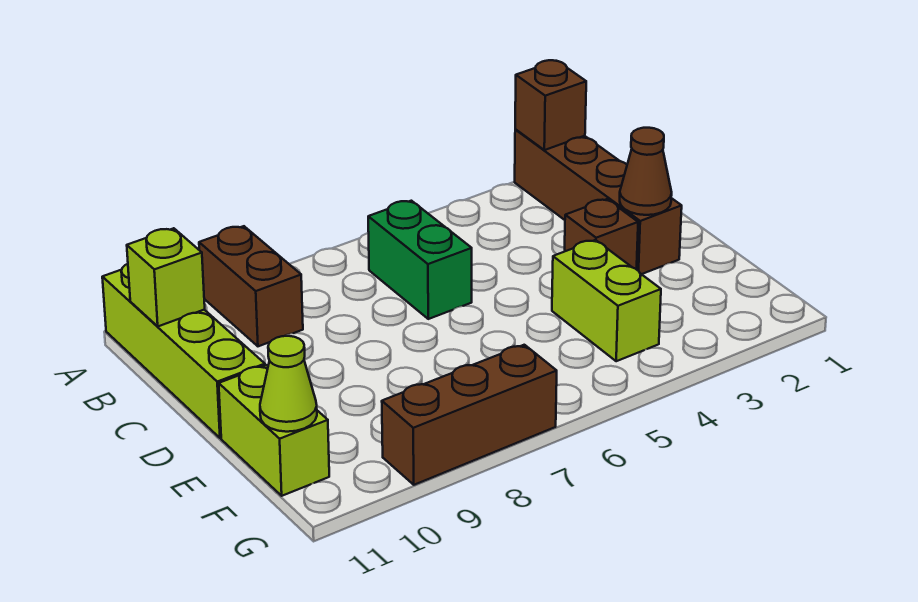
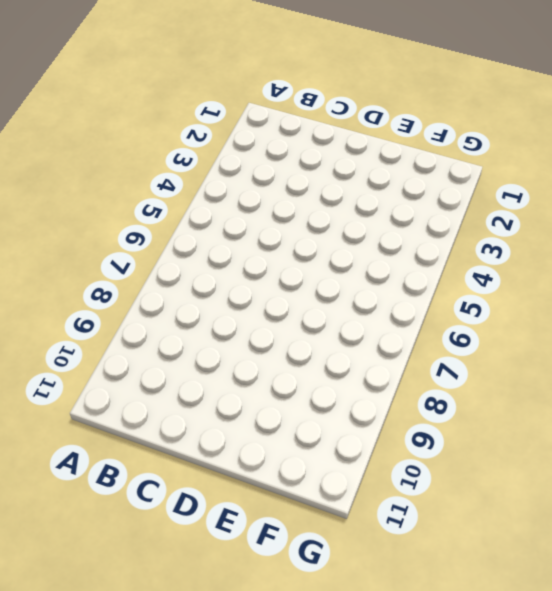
none -> brown brick A2:D2 level 1
none -> brown brick A9:B9 level 1
none -> lime brick A11:D11 level 1

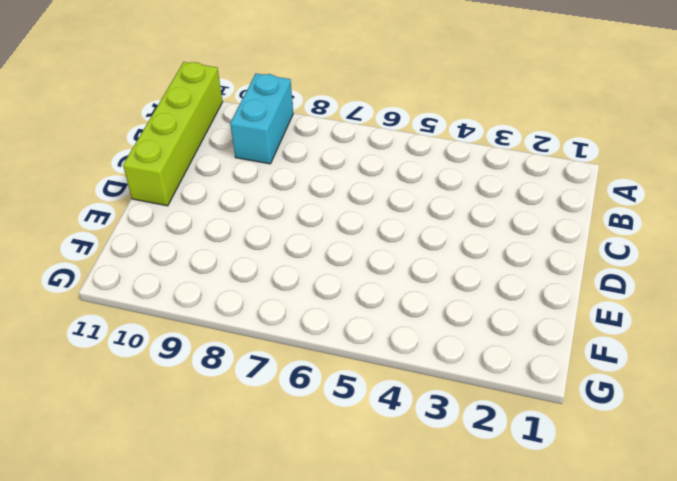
cyan brick A9:B9 level 1 -> brown brick A9:B9 level 1
none -> brown brick A2:D2 level 1
none -> green brick B6:C6 level 1
none -> brown brick D3 level 1

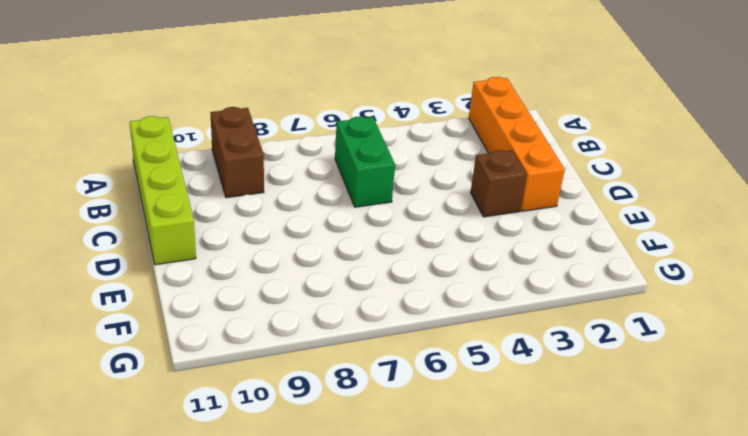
orange brick A2:D2 level 1 -> brown brick A2:D2 level 1
none -> lime brick E4:F4 level 1
none -> lime brick E11:F11 level 1
none -> brown brick G7:G9 level 1

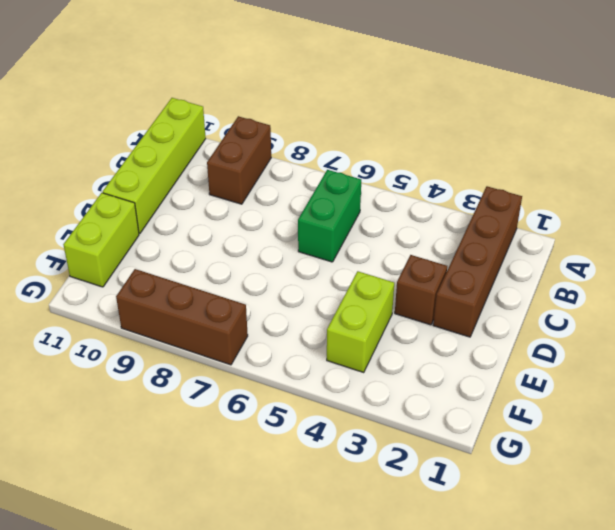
none -> brown brick A2 level 2
none -> lime brick B11 level 2
none -> brown cone D2 level 2

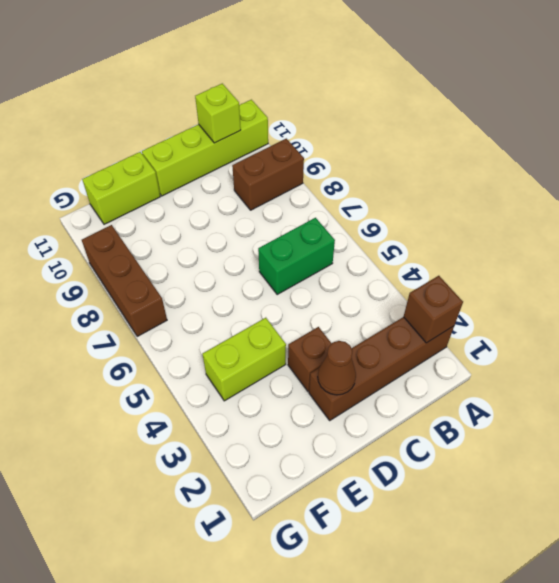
none -> lime cone F11 level 2

